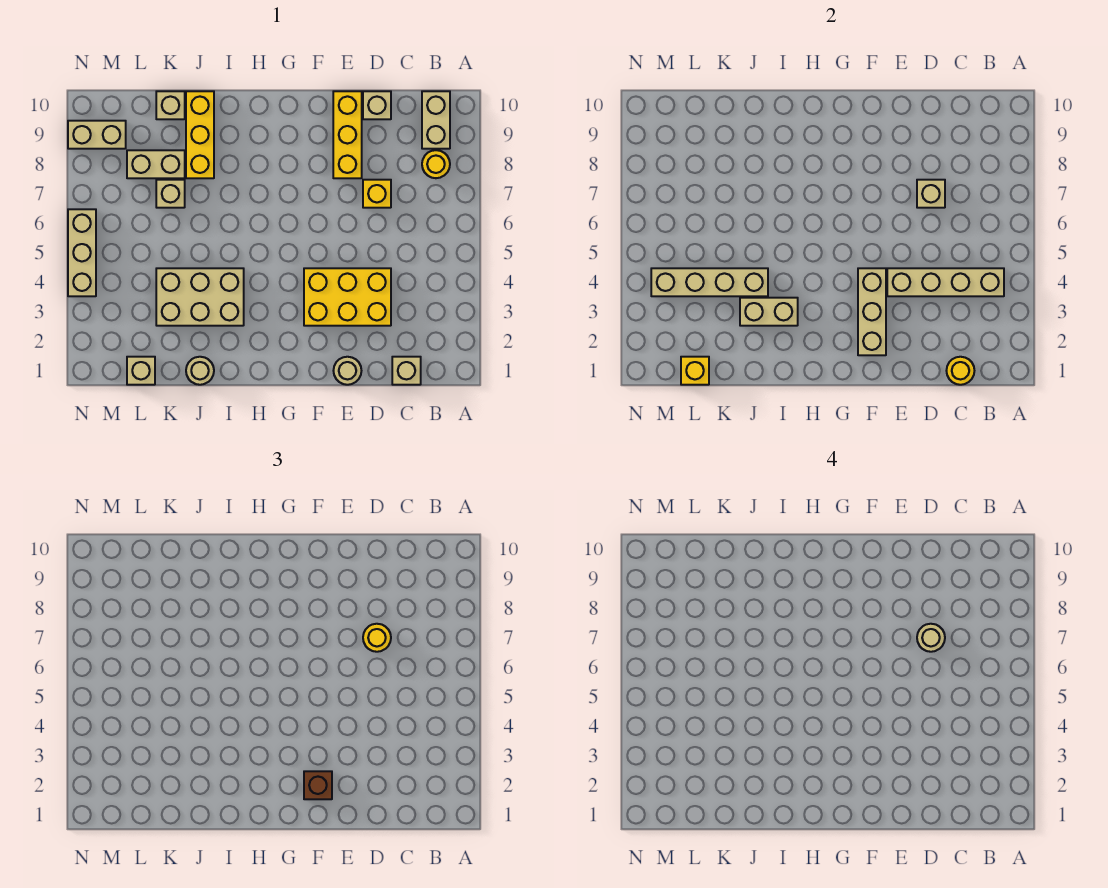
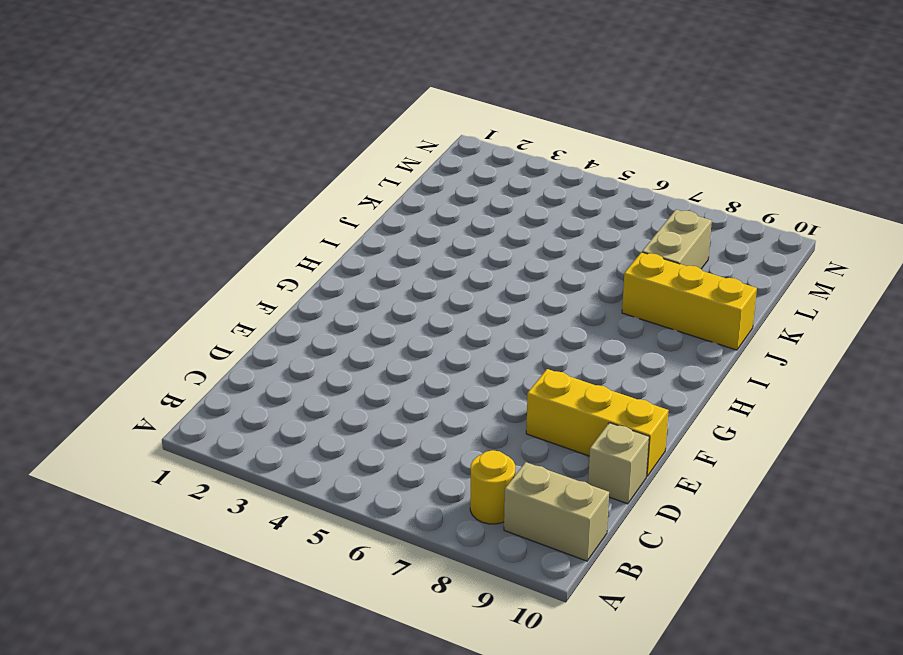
none -> tan brick C1 level 1
none -> yellow brick D3:F4 level 1
none -> yellow brick D7 level 1

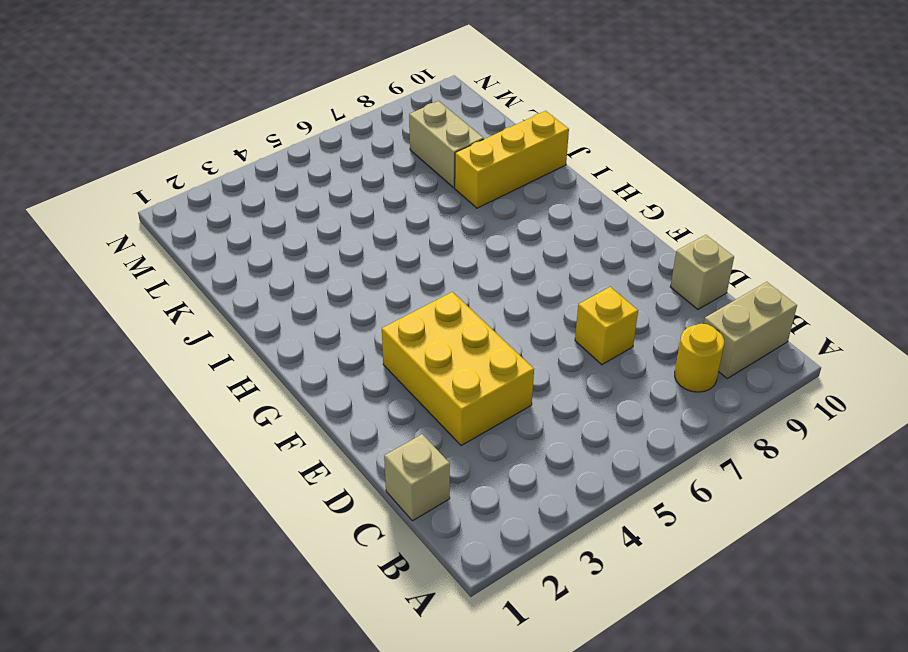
none -> tan round brick E1 level 1
none -> yellow brick E8:E10 level 1
none -> tan brick I3:K4 level 1

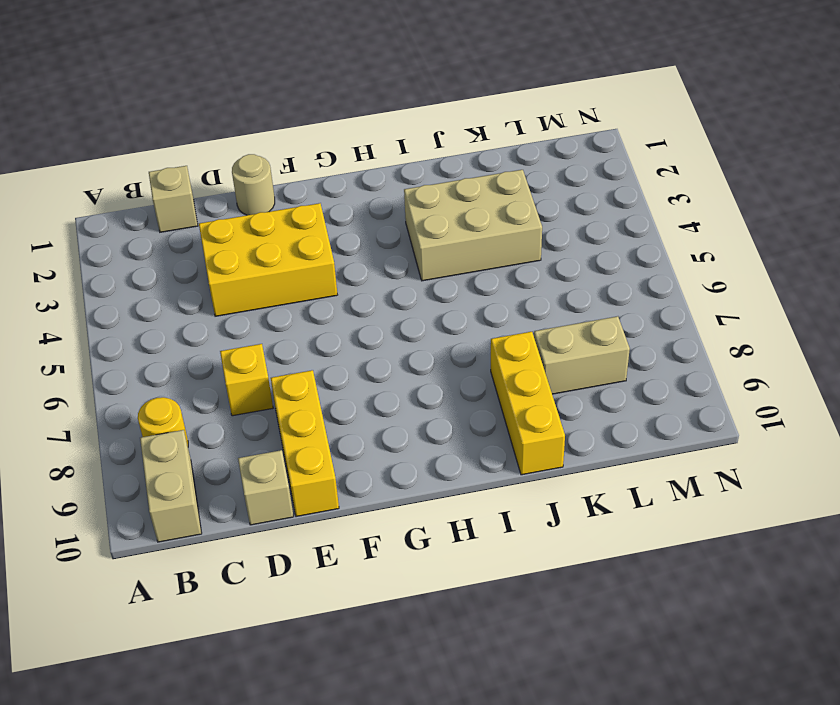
none -> tan round brick J1 level 1
none -> tan brick K7 level 1
none -> tan brick K10 level 1

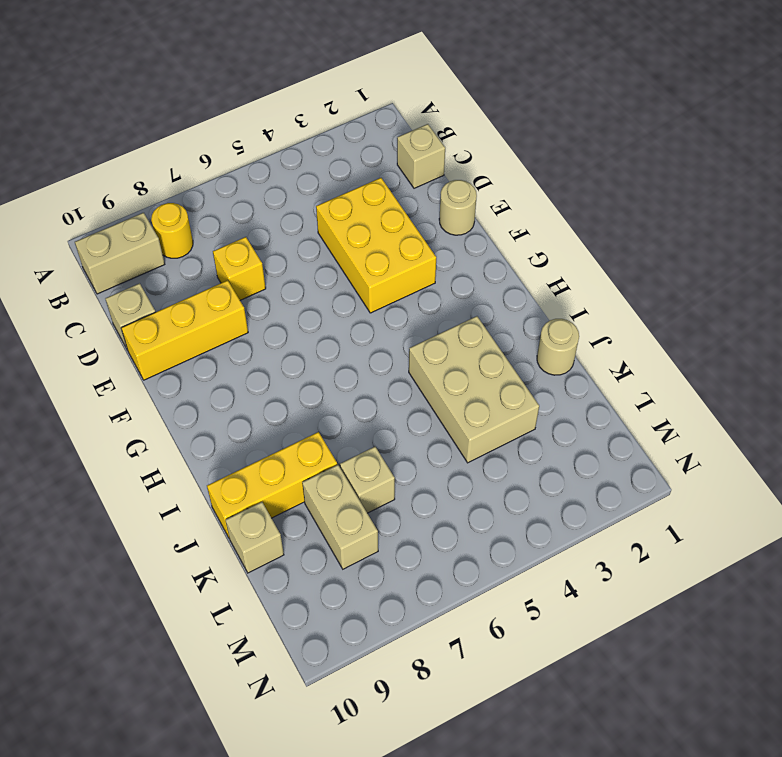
none -> tan brick L1 level 1
none -> tan brick M9:N9 level 1
none -> tan brick N4:N6 level 1

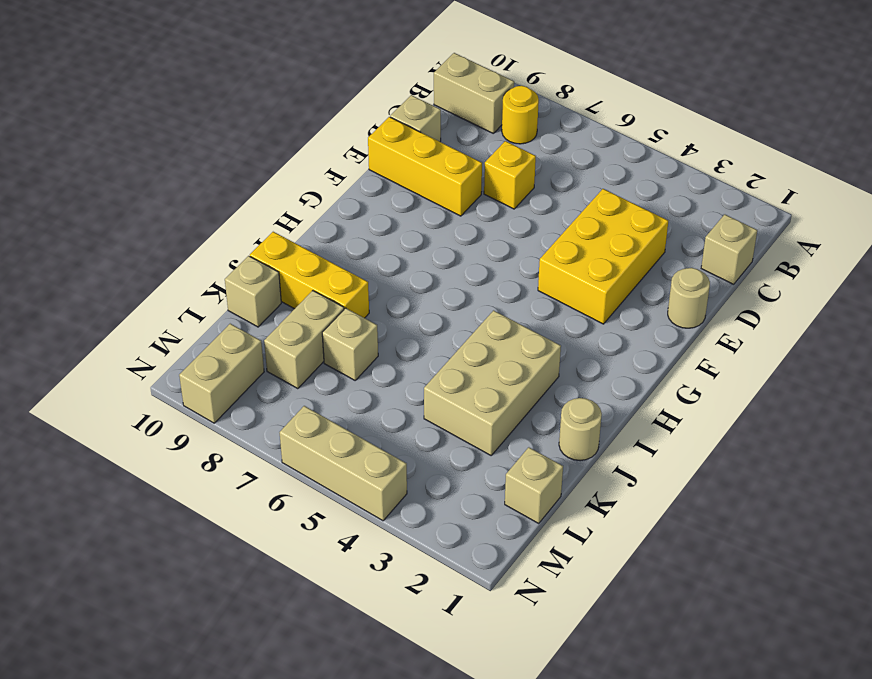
none -> tan brick B4:E4 level 2
none -> yellow round brick C1 level 2
none -> tan brick D7 level 2

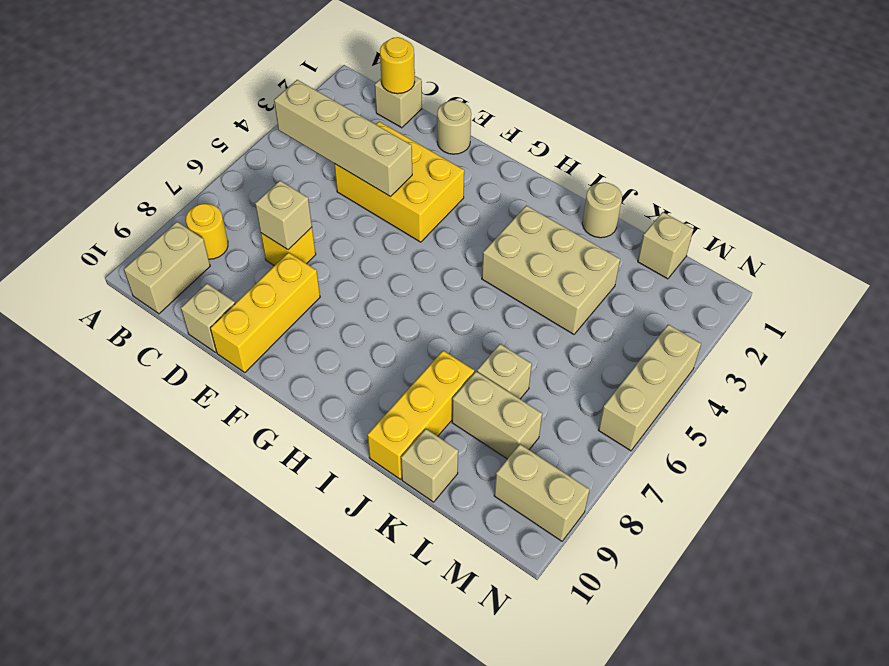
none -> tan brick F2:F4 level 2
none -> tan brick I3:J3 level 2
none -> tan brick J4:M4 level 2

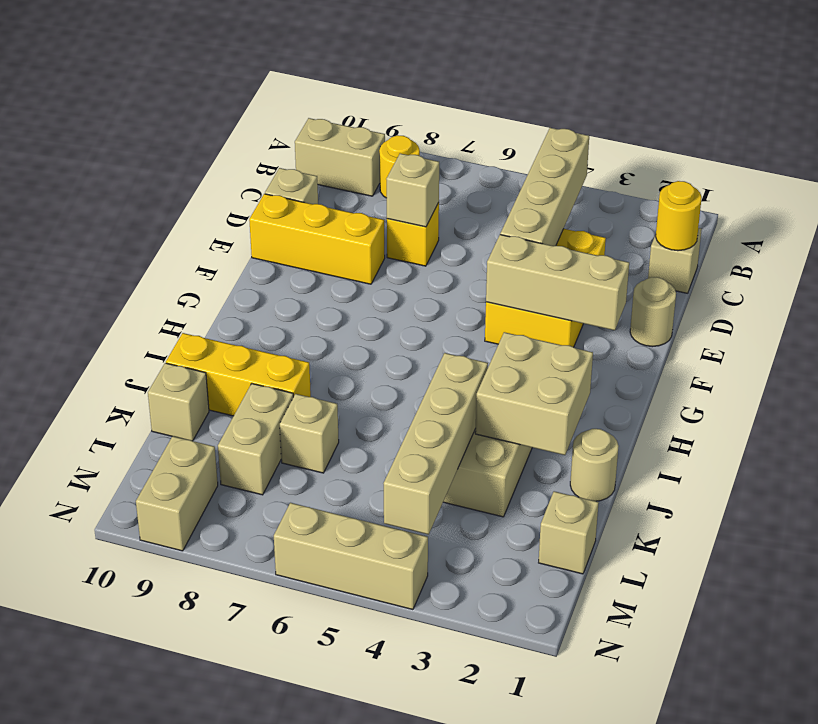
tan brick I2:J3 level 2 -> tan brick I3:J3 level 2
none -> yellow brick L1 level 2
none -> yellow round brick D7 level 3
none -> brown brick F2 level 3

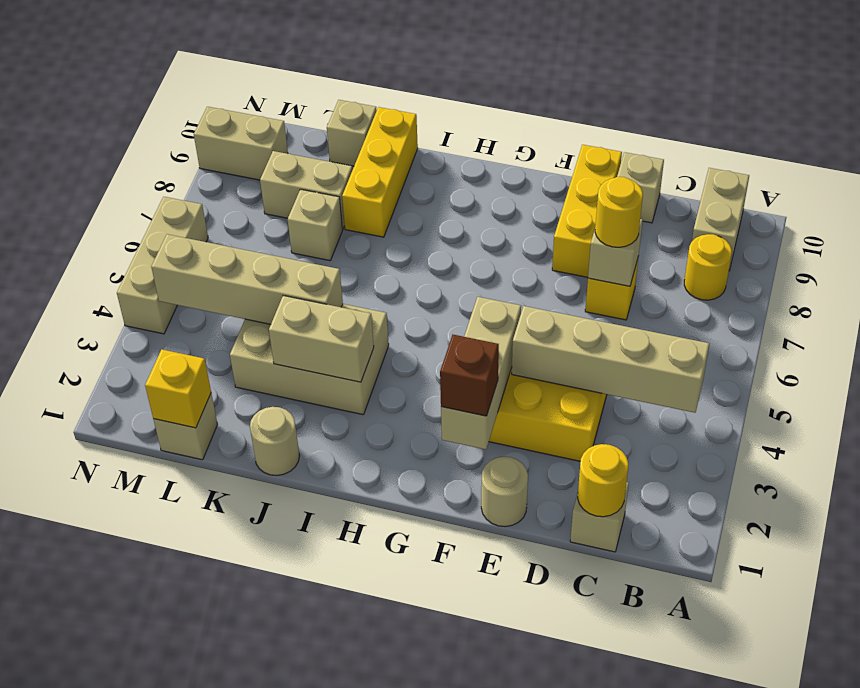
none -> tan round brick D7 level 4

